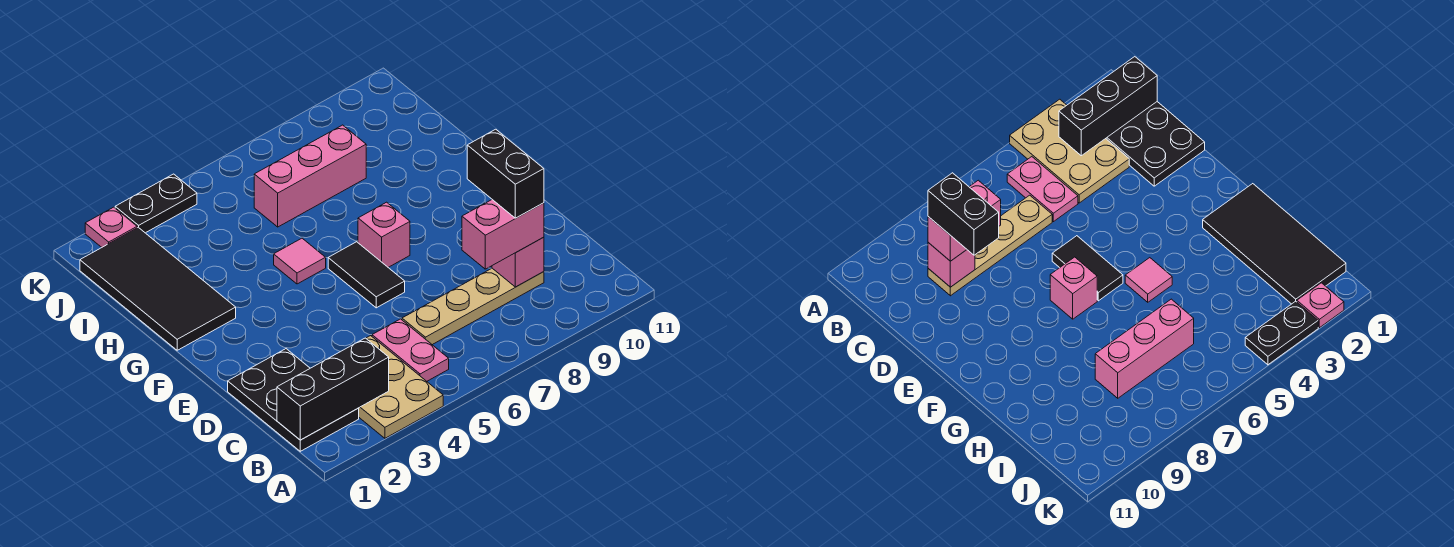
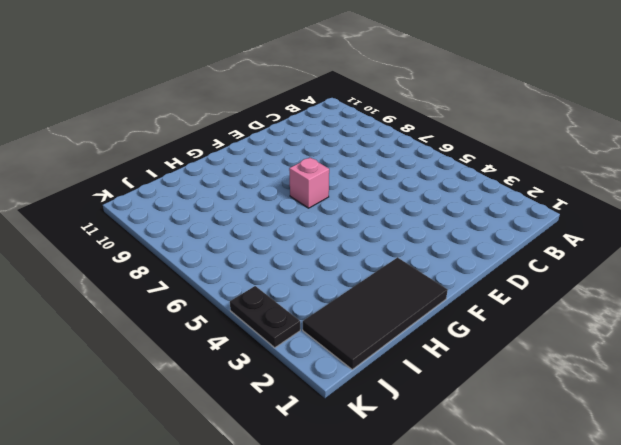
none -> tan plate A3:C4 level 1
none -> black plate B1:D2 level 1
none -> pink plate B5:C5 level 1

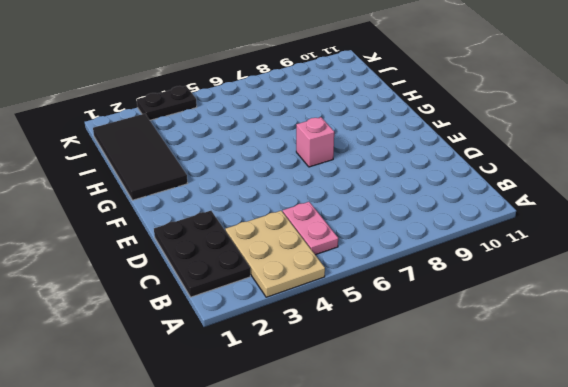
none -> tan plate C6:C9 level 1
none -> black tile E6:F6 level 1
none -> pink tile G5 level 1

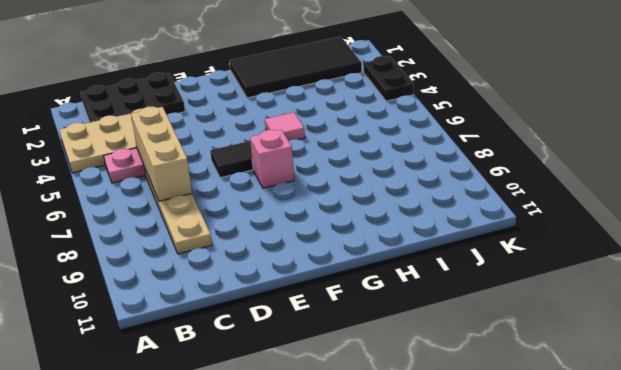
tan brick C5:C7 level 2 -> none
none -> pink brick I6:I8 level 1
none -> pink plate K2 level 1
none -> black brick B1:B3 level 2

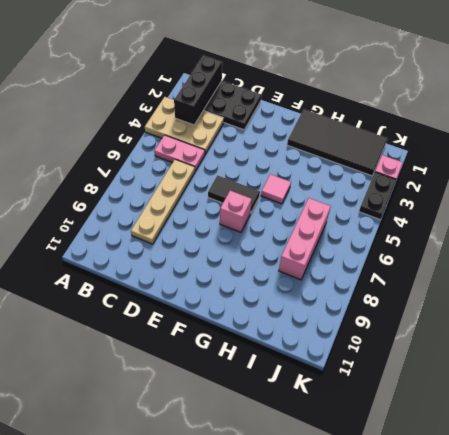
none -> pink brick C9 level 2
none -> pink brick C8:C9 level 3
none -> black brick C9:D9 level 4

